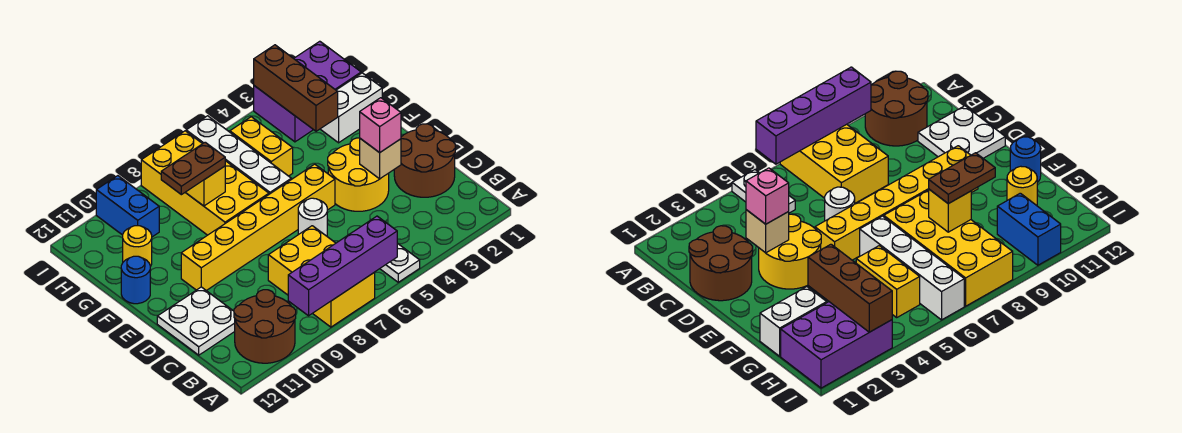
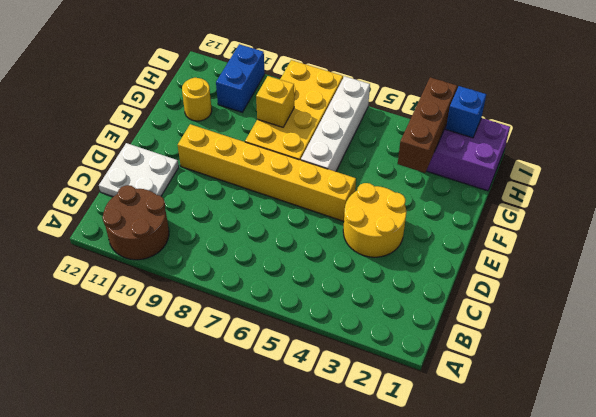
blue brick I2 level 2 -> none
none -> white plate A5:B5 level 1
none -> yellow brick A7:C8 level 1
none -> brown round brick C1:D2 level 1

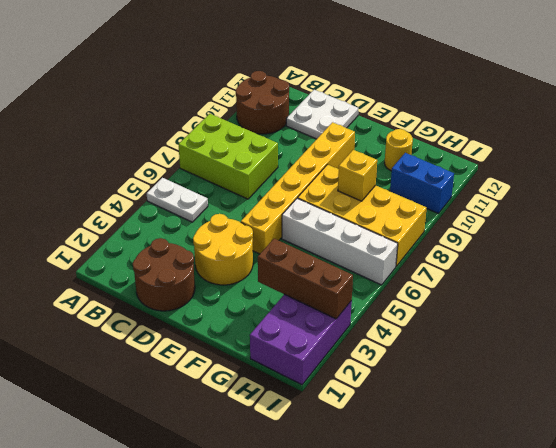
lime brick A7:C8 level 1 -> yellow brick A7:C8 level 1
none -> white round brick D6 level 1
none -> blue round brick F12 level 1
none -> white brick G1:G2 level 1

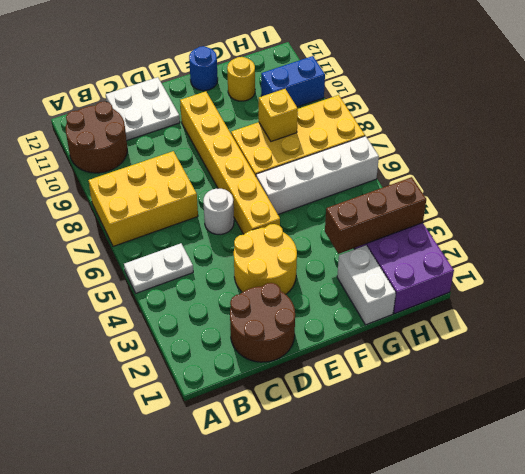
none -> yellow brick G5:H5 level 1
none -> purple brick A6:A9 level 2
none -> tan brick D3 level 2

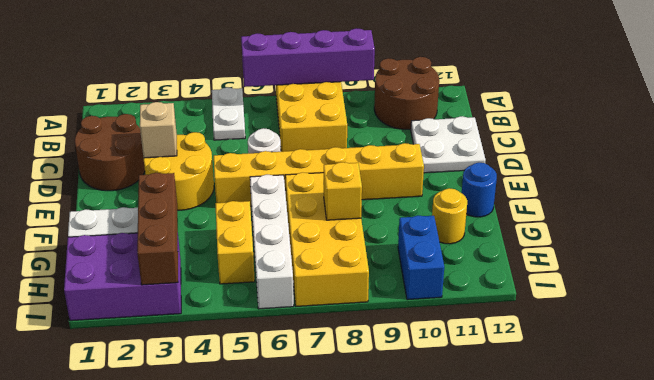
none -> pink brick D3 level 3
none -> brown plate G8:G9 level 3

